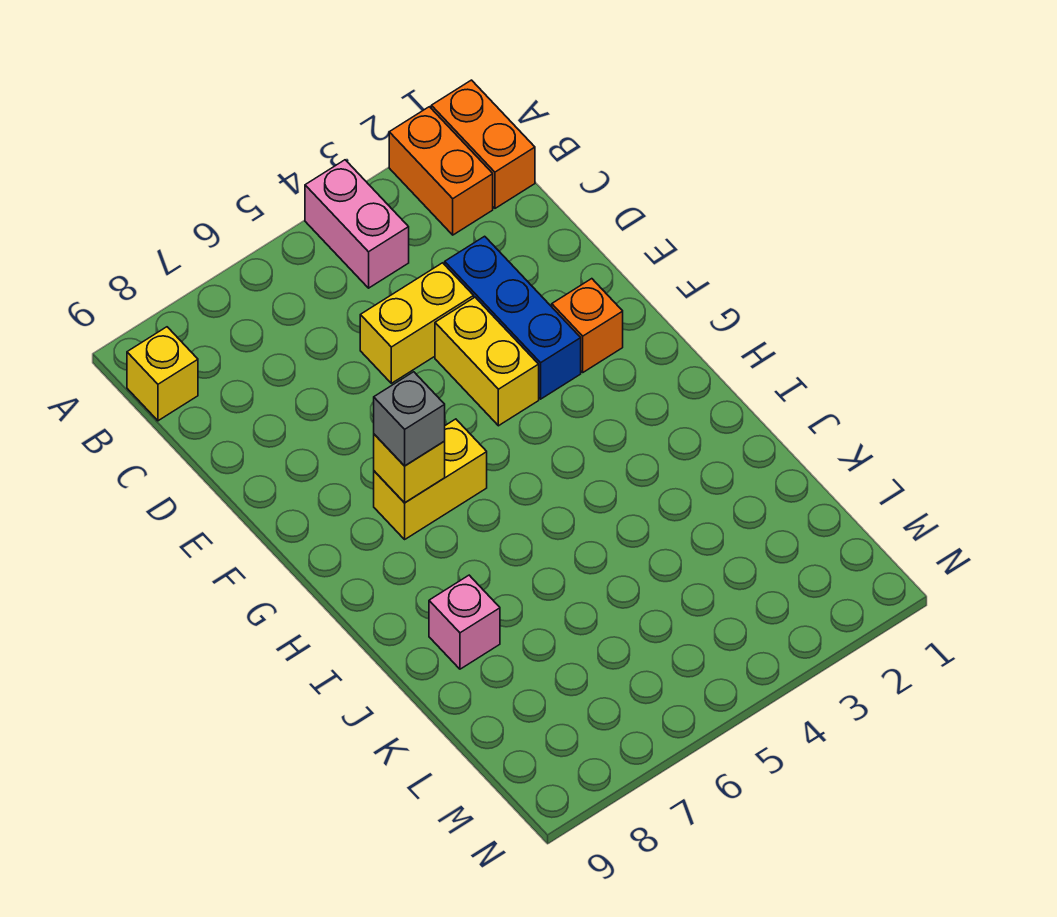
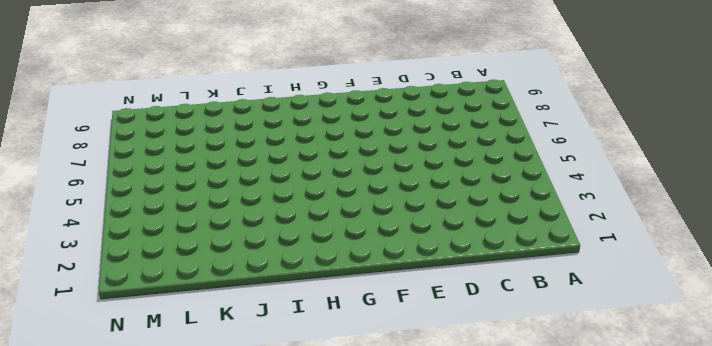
none -> orange brick A1:B1 level 1
none -> orange brick A2:B2 level 1
none -> pink brick A4:B4 level 1

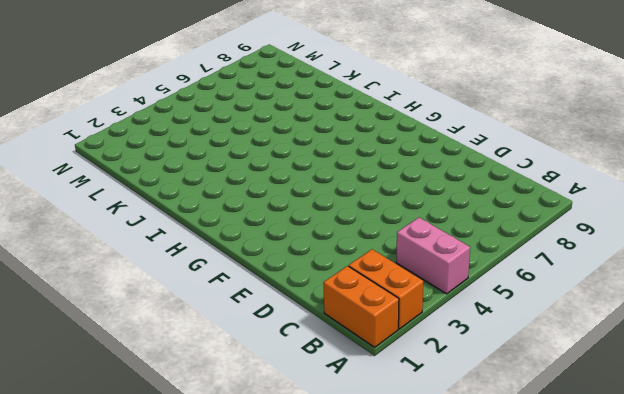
none -> yellow brick B9 level 1
none -> blue brick D3:F3 level 1
none -> yellow brick D4:D5 level 1

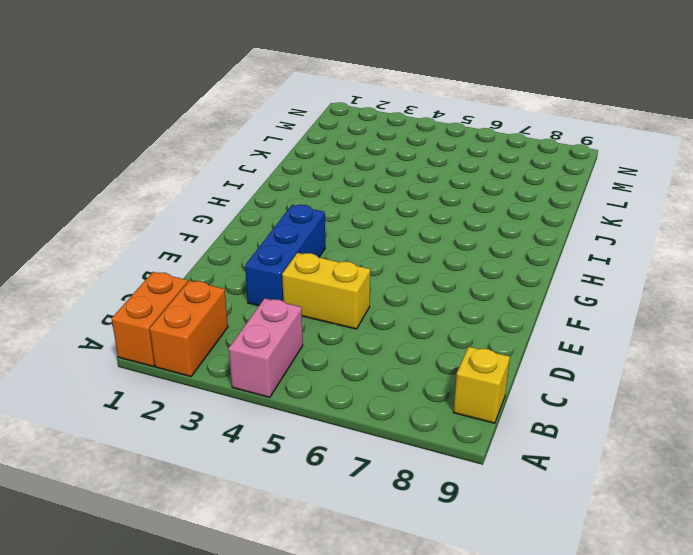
none -> yellow brick E4:F4 level 1
none -> orange brick F2 level 1
none -> yellow brick G6:G7 level 1

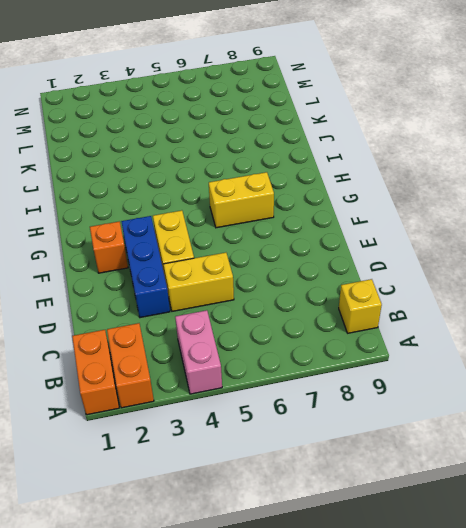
none -> pink brick J8 level 1
none -> yellow brick G7 level 2
none -> grey brick G7 level 3

